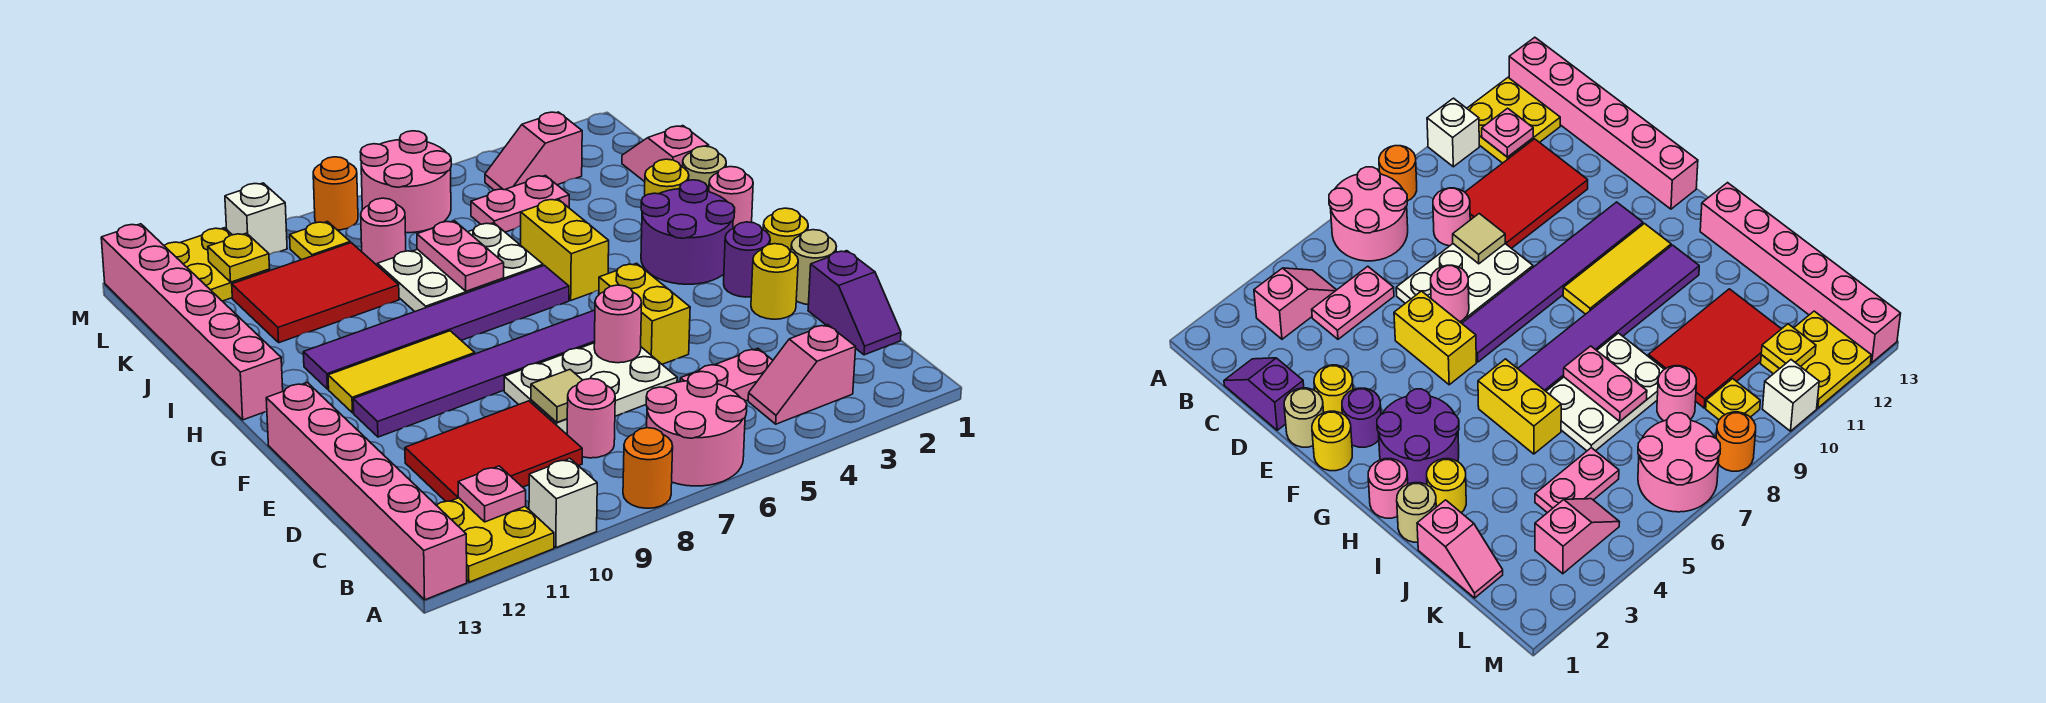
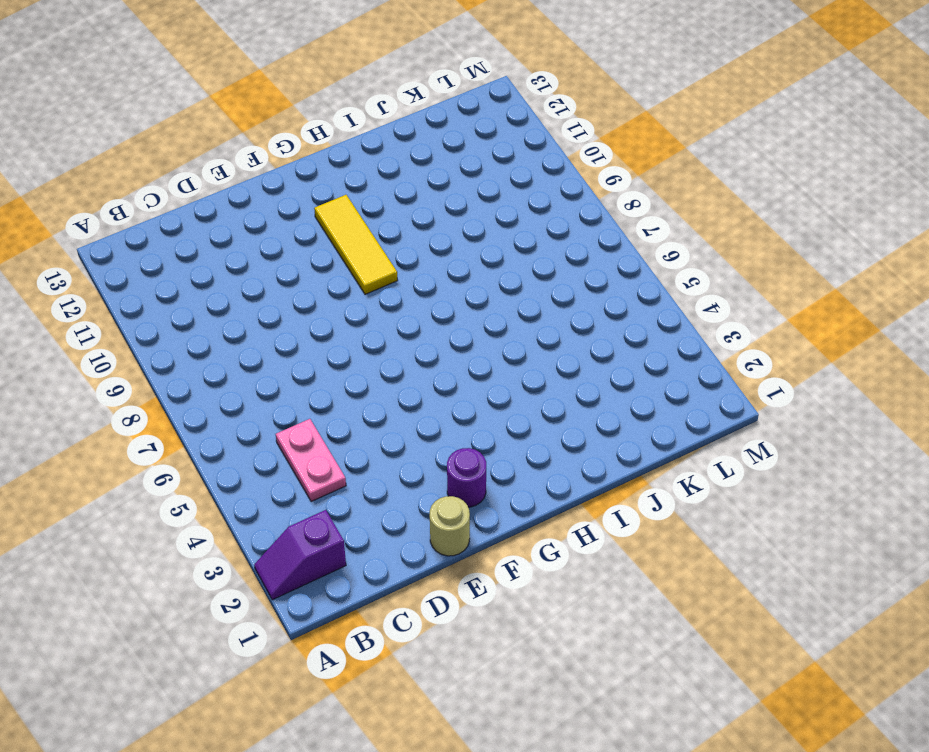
purple slope A2:B2 level 1 top B -> purple slope C1:D1 level 1 top D
none -> pink round brick A6:B7 level 1
none -> orange round brick A8 level 1
none -> white brick A10 level 1
none -> yellow plate A11:B12 level 1

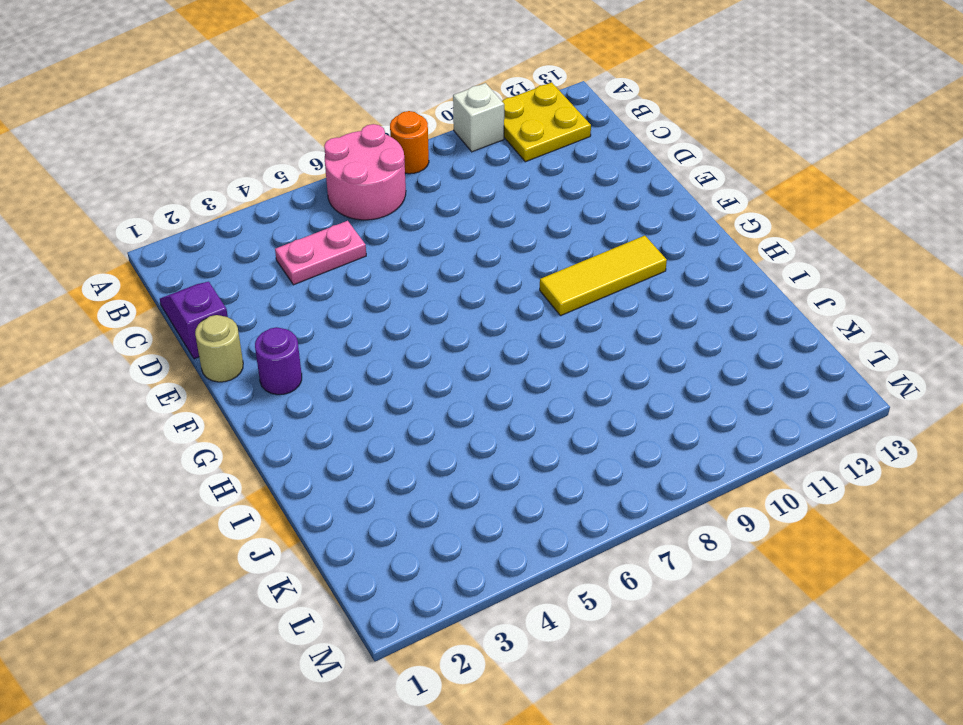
none -> pink brick A13:F13 level 1
none -> pink slope B3:B4 level 1 top 3
none -> pink round brick C8 level 1
none -> red tile C9:D11 level 1

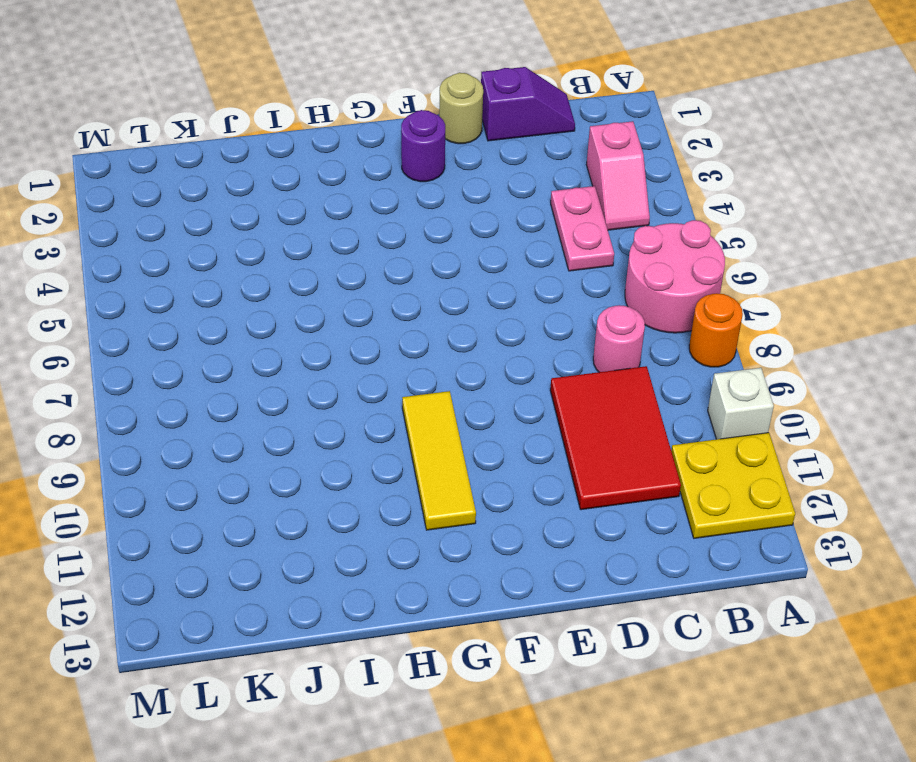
none -> pink brick A13:F13 level 1
none -> white plate D6:E8 level 1
none -> yellow round brick E2 level 1
none -> yellow brick E5:F5 level 1

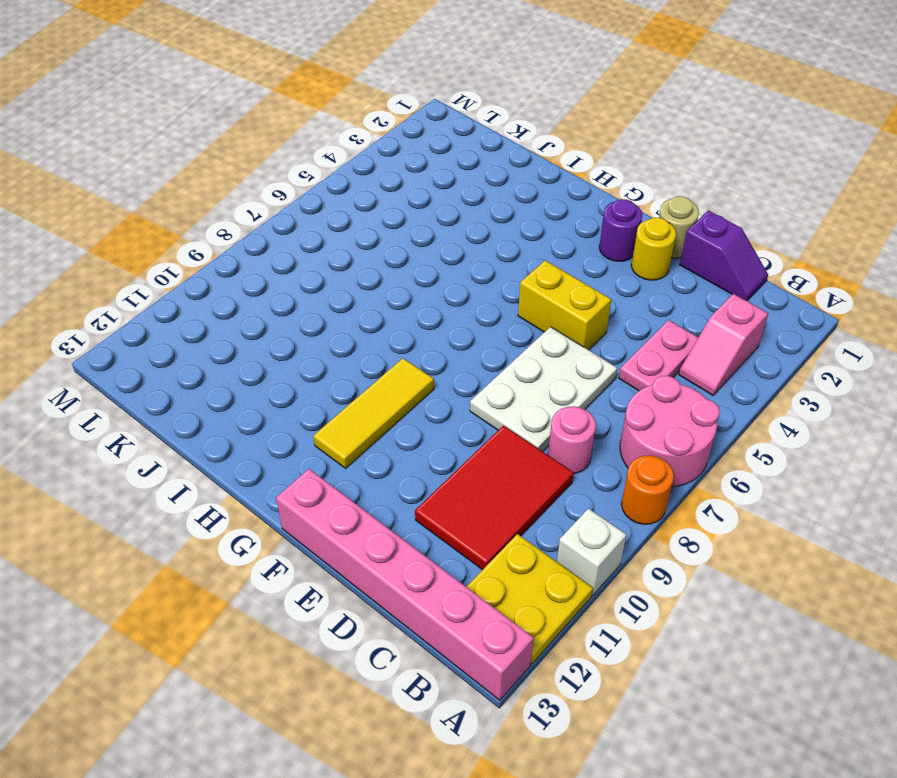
none -> yellow round brick F1 level 1
none -> purple tile F6:F11 level 1
none -> purple round brick G2:H3 level 1
none -> pink round brick H1 level 1

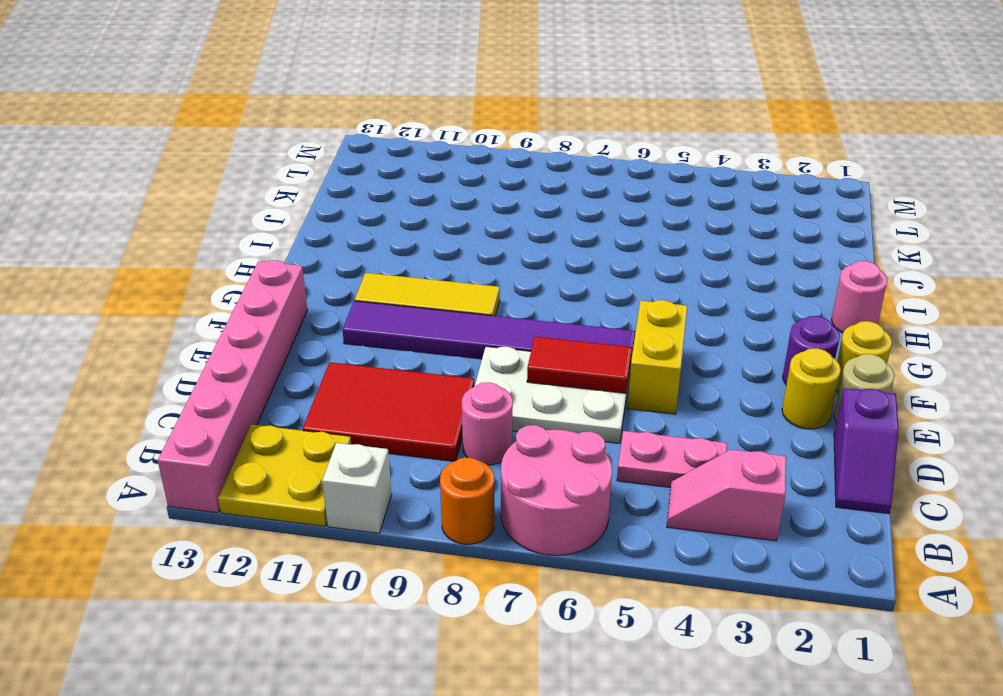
red tile E6:E7 level 2 -> pink round brick E6 level 2
none -> purple round brick G2:H3 level 1
none -> yellow brick H5:I5 level 1
none -> purple tile H6:H11 level 1
none -> pink brick H13:M13 level 1

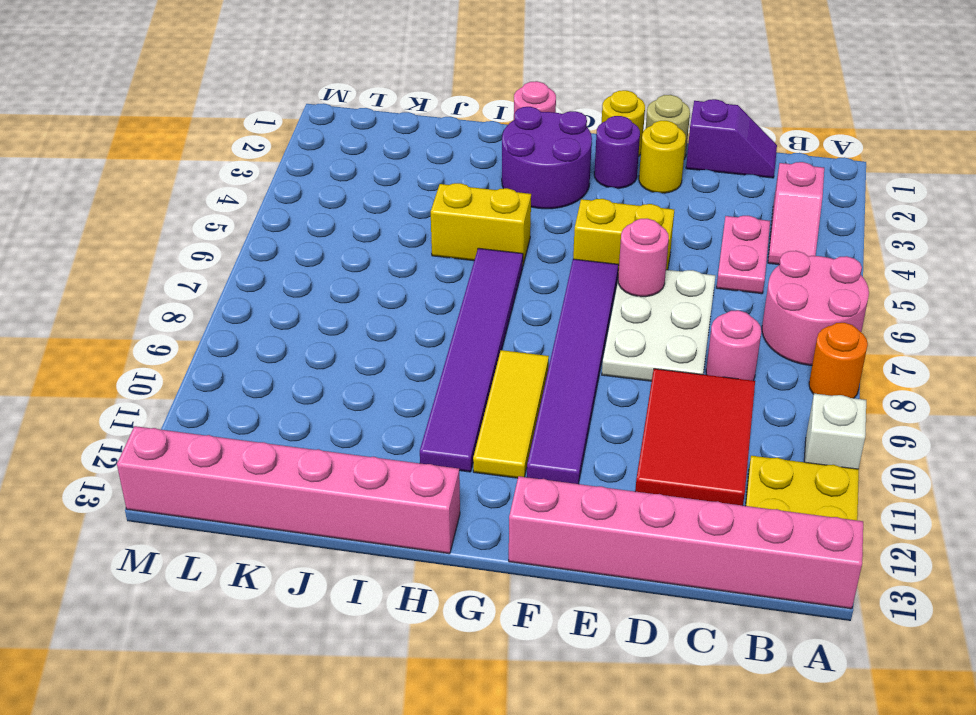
none -> tan round brick I1 level 1
none -> yellow round brick I2 level 1
none -> white plate I6:J8 level 1
none -> pink slope J1:K1 level 1 top J

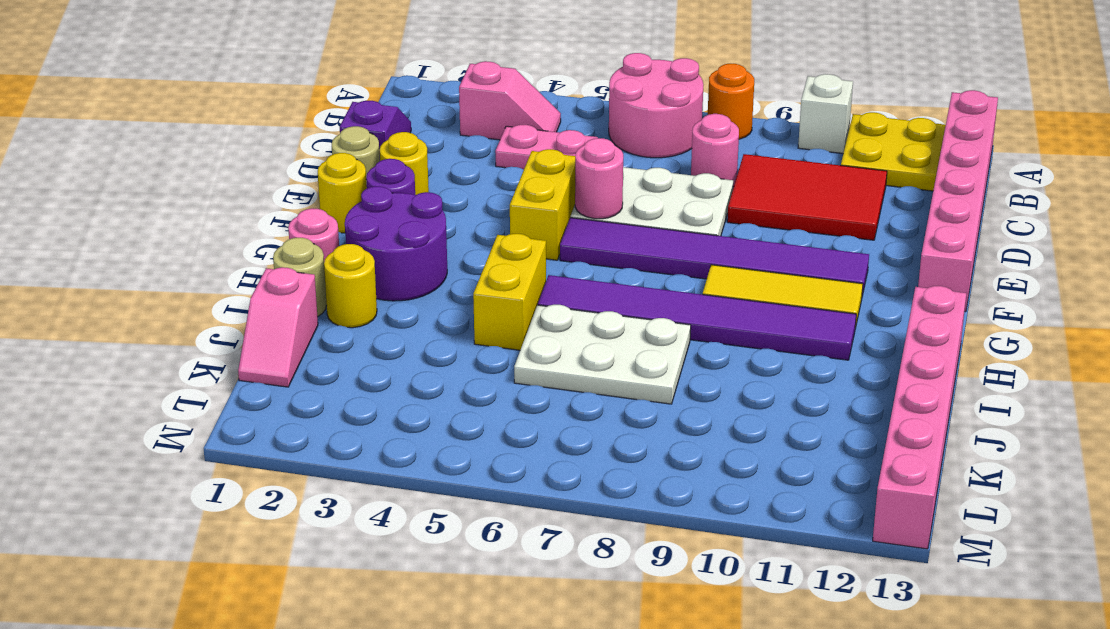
none -> red tile J9:K11 level 1
none -> pink plate K4:K5 level 1
none -> pink round brick K8 level 1
none -> pink slope L3:L4 level 1 top 3

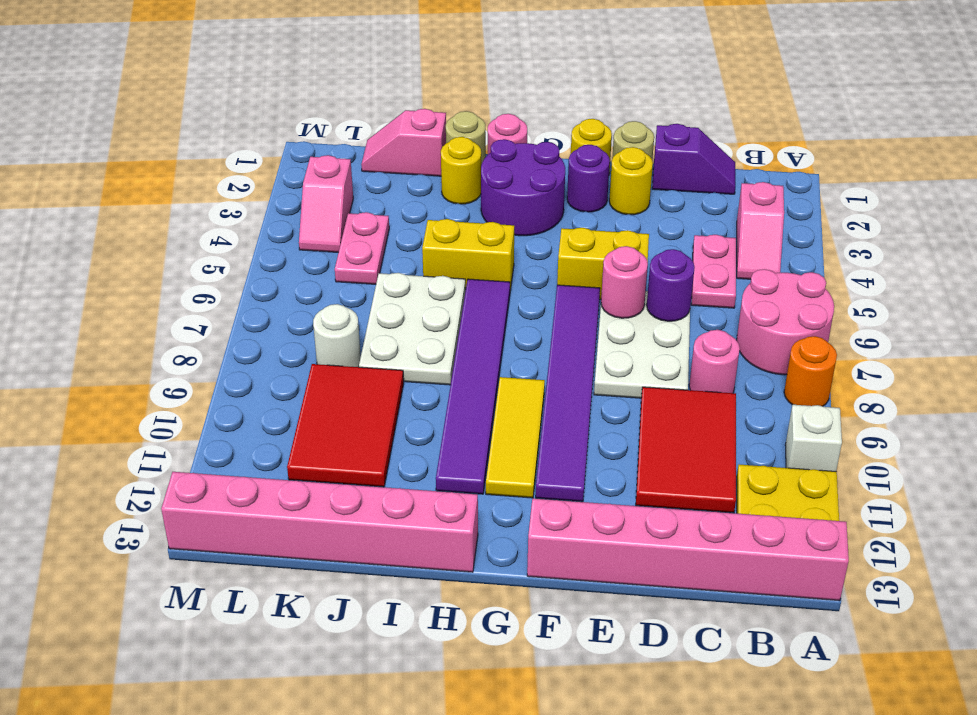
purple round brick D6 level 2 -> none
white round brick K8 level 1 -> pink round brick K8 level 1
none -> pink round brick L6:M7 level 1
none -> yellow plate L9 level 1
none -> yellow plate L11:M12 level 1
none -> orange round brick M8 level 1

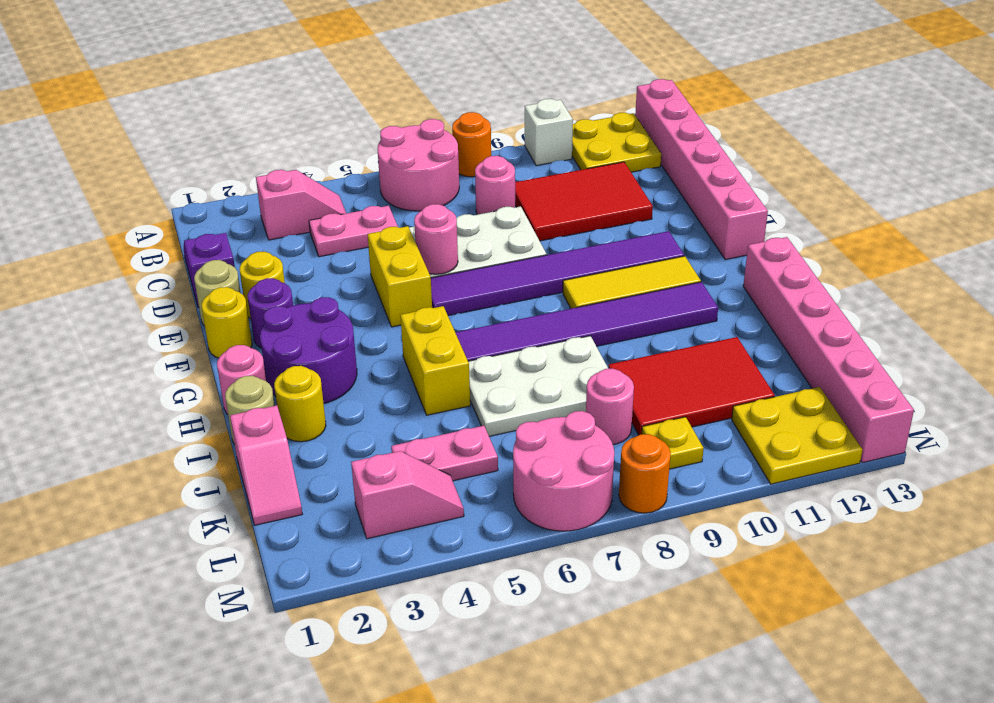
none -> white brick M10 level 1
none -> pink plate B11 level 2
none -> tan tile D8 level 2
none -> pink plate I7:J7 level 2

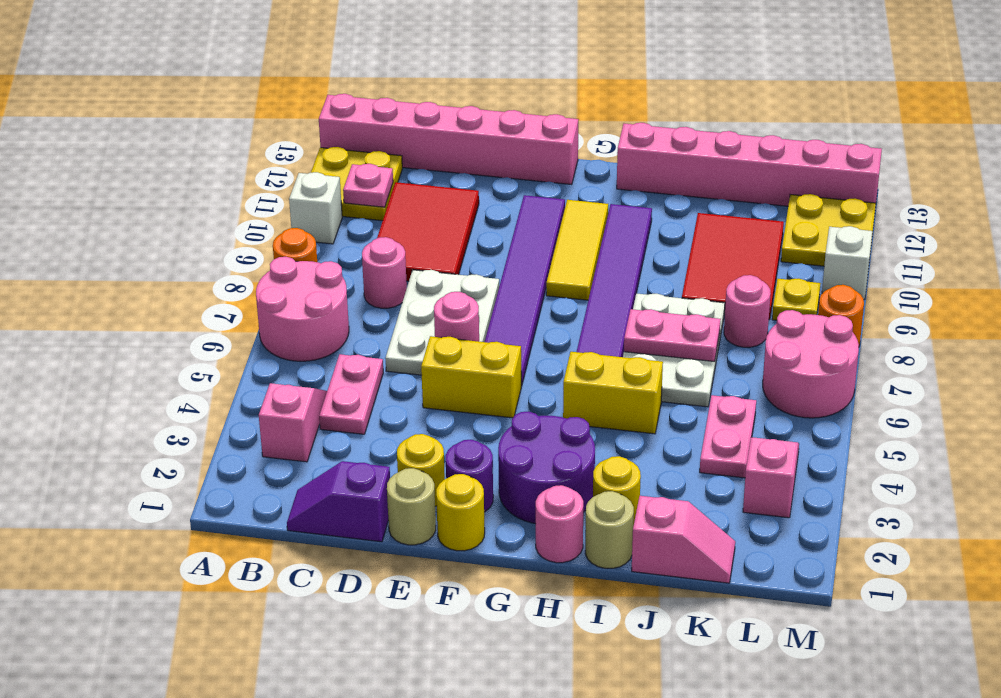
none -> tan tile D8 level 2
none -> yellow plate L11 level 2

